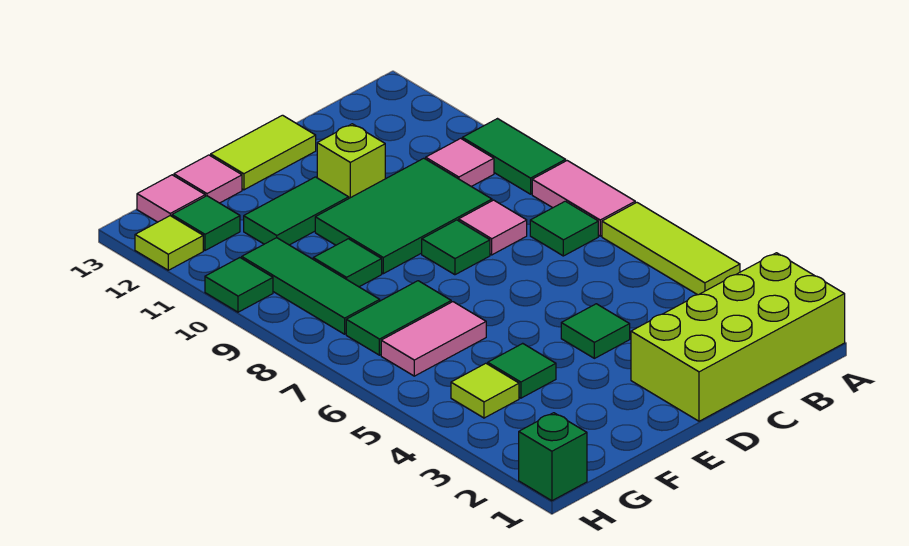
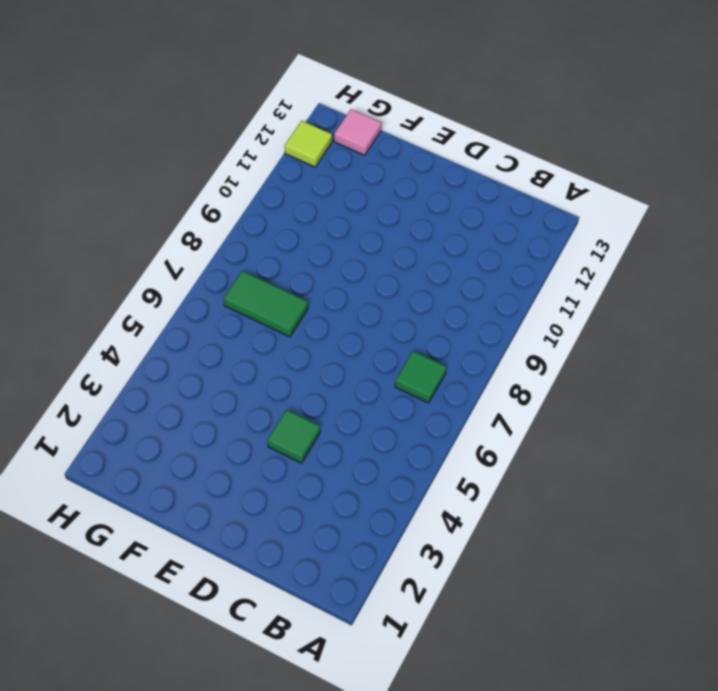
none -> lime brick A1:D2 level 1
none -> lime tile A4:A6 level 1
none -> pink tile A7:A8 level 1

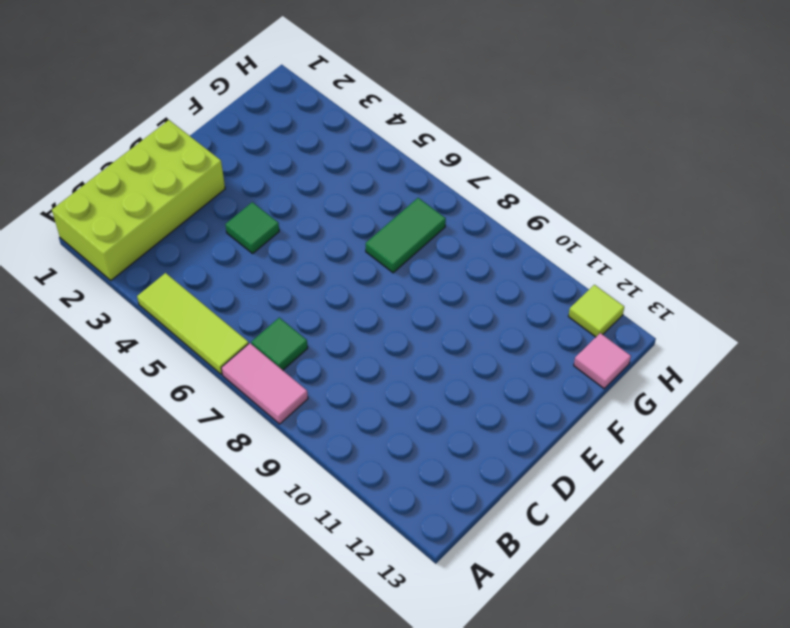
none -> green tile A9:A10 level 1
none -> pink tile B10 level 1
none -> pink tile C8 level 1

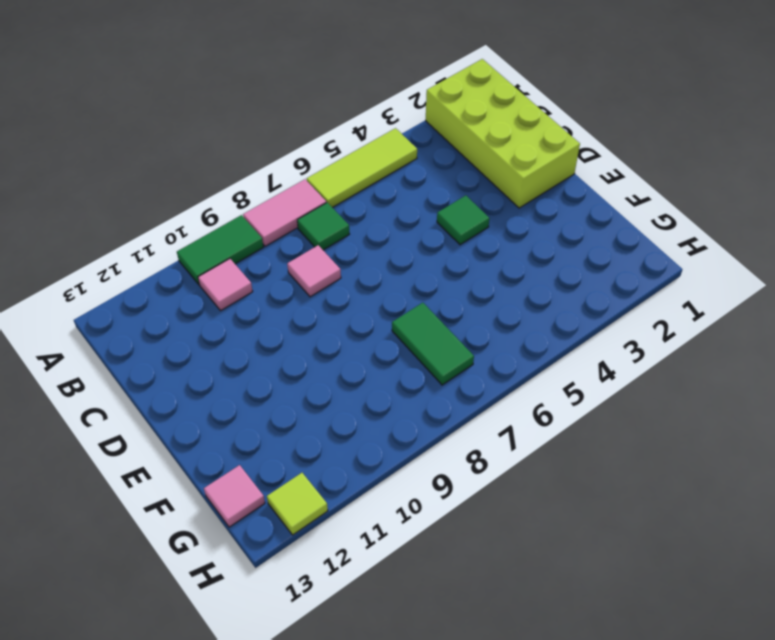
none -> green tile C9:E10 level 1
none -> green tile D8 level 1
none -> lime brick D11 level 1

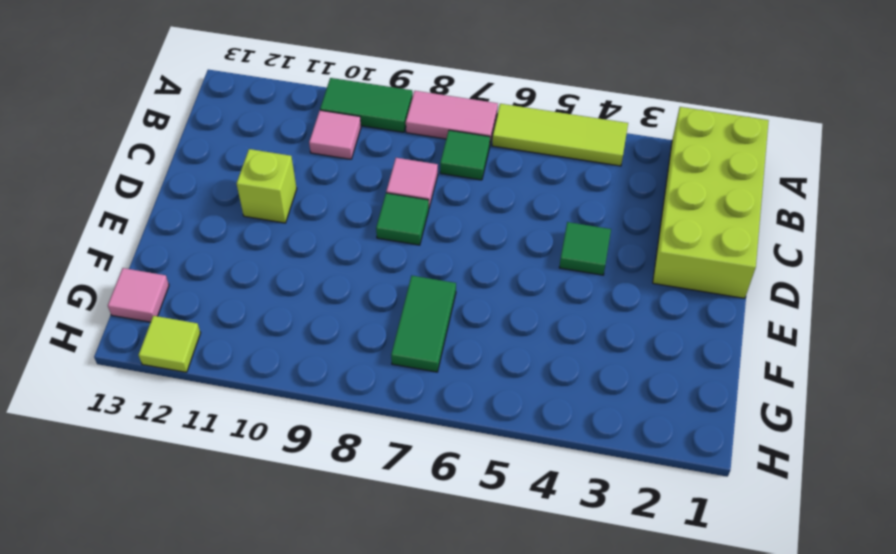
none -> green tile C9:E10 level 1
none -> lime tile D13:E13 level 1
none -> green tile E11:F11 level 1

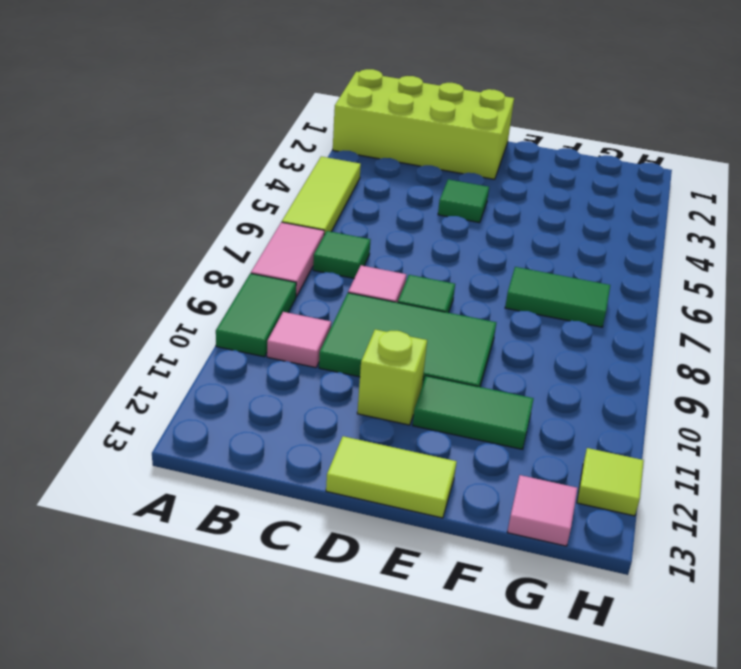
none -> green tile F4 level 1
none -> pink tile F6:G6 level 1
none -> green tile F9 level 1

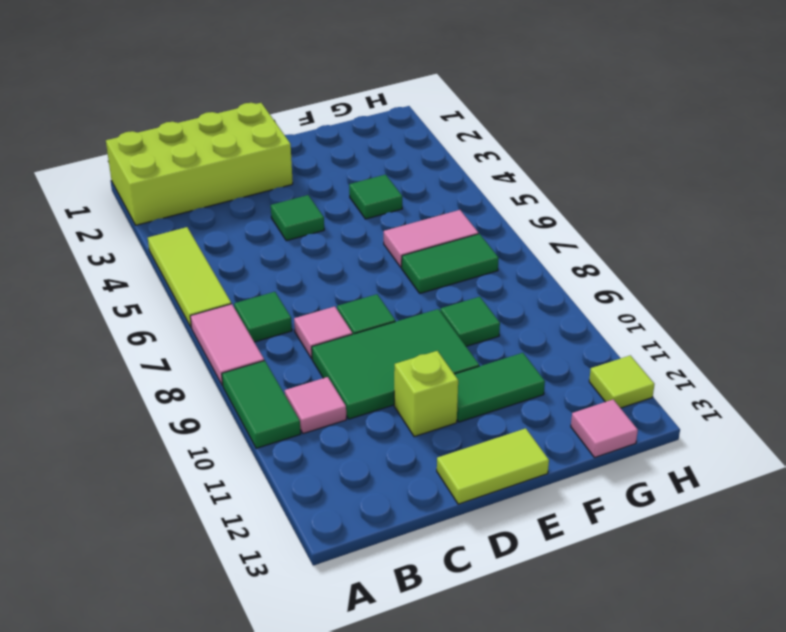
none -> pink tile F13 level 1
none -> lime tile G4 level 1
none -> green tile G8:G10 level 1

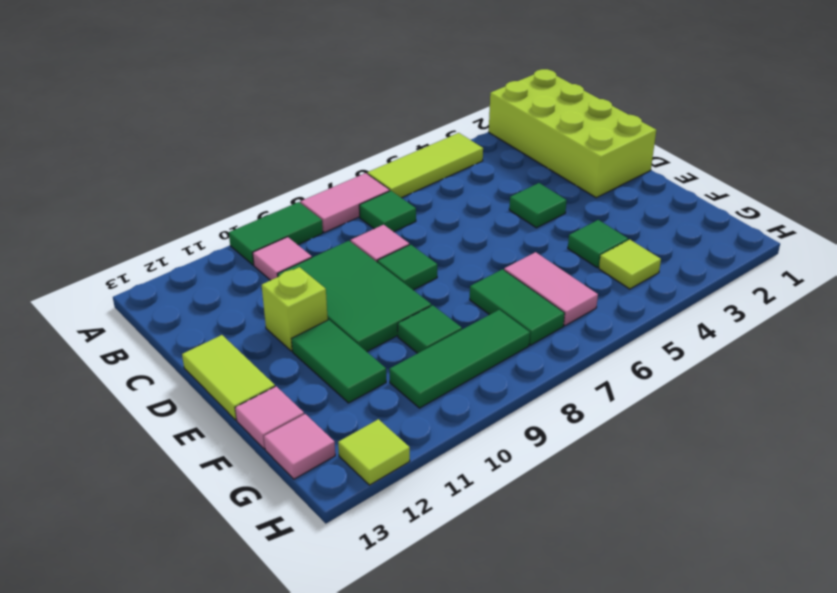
none -> green tile G12 level 1
none -> green brick H1 level 1
none -> green tile H10 level 1

